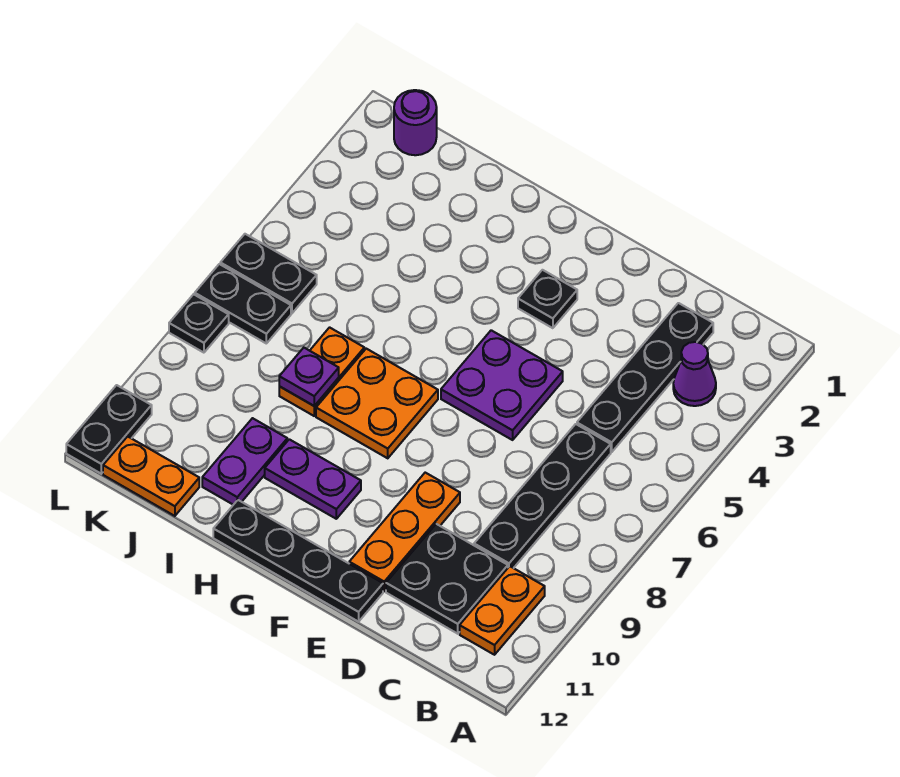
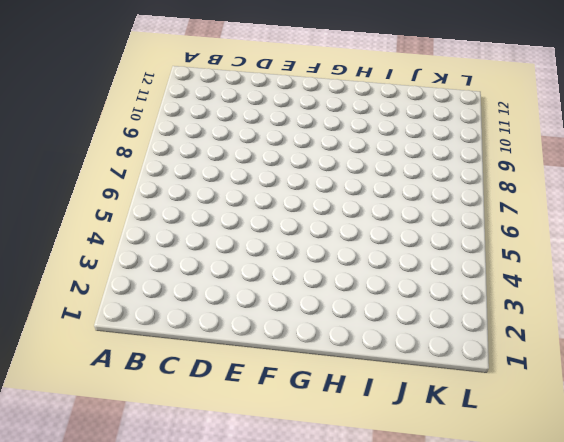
none -> purple cone B3 level 1
none -> orange plate B10:B11 level 1
none -> black plate C2:C5 level 1

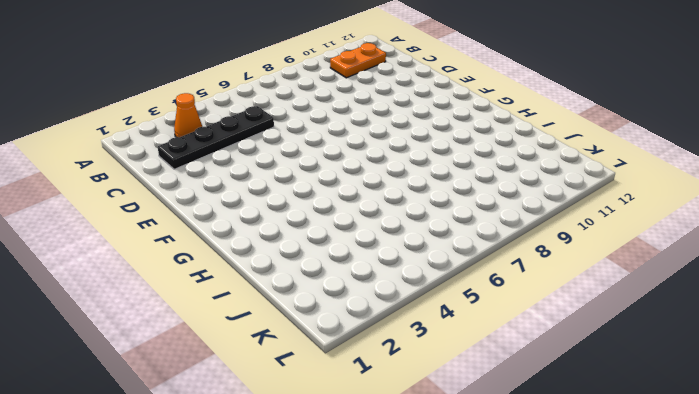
orange cone B3 level 1 -> purple cone B3 level 1
none -> black plate C6:C9 level 1
none -> black plate C10:D11 level 1
none -> purple plate E5:F6 level 1

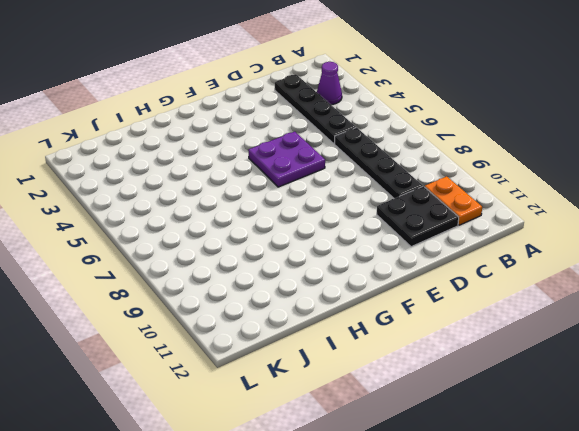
none -> orange plate E9:E11 level 1
none -> black plate E12:H12 level 1
none -> black plate F3 level 1

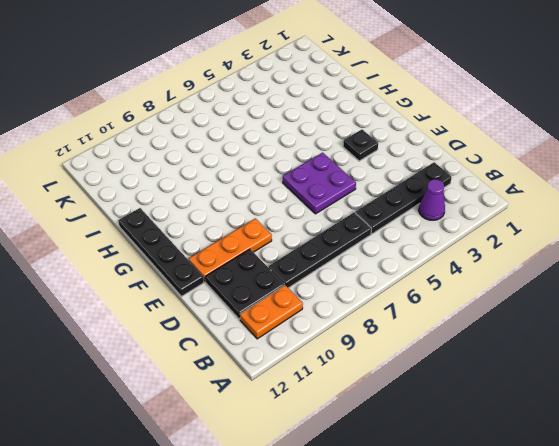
none -> orange plate G7:H8 level 1
none -> purple plate G10:H10 level 1
none -> orange plate I7:I8 level 1

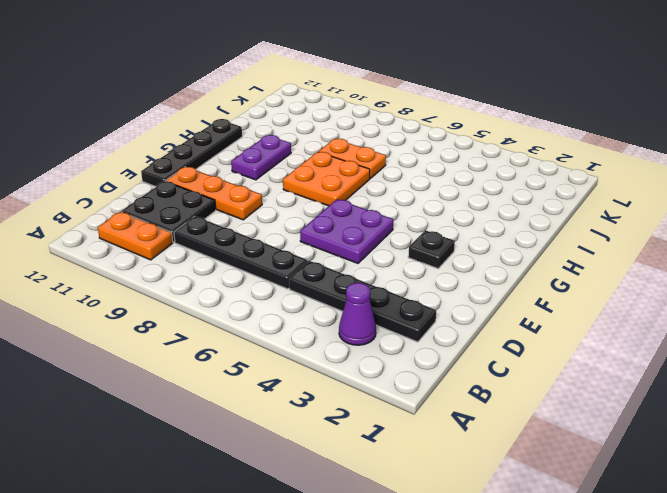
none -> purple plate I10:I11 level 1
none -> orange plate J12:K12 level 1
none -> purple round brick K1 level 1

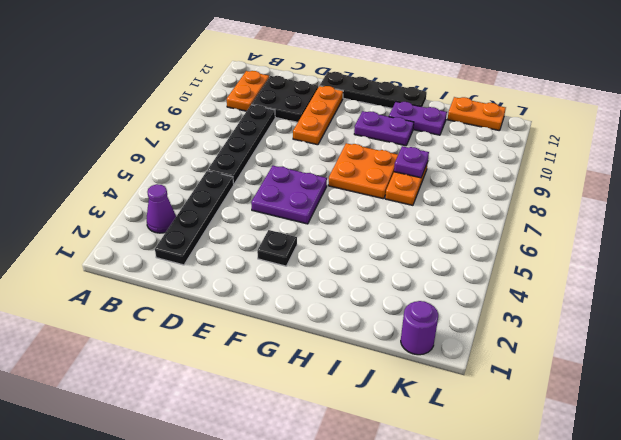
purple plate H11:I11 level 1 -> purple plate I10:I11 level 1
none -> black plate K6:L6 level 1
none -> black plate K7:L7 level 1
none -> black plate L8 level 1

